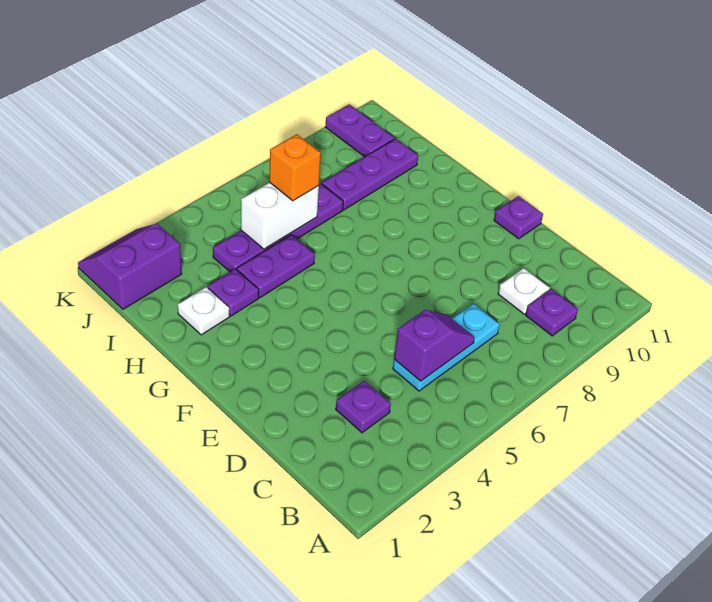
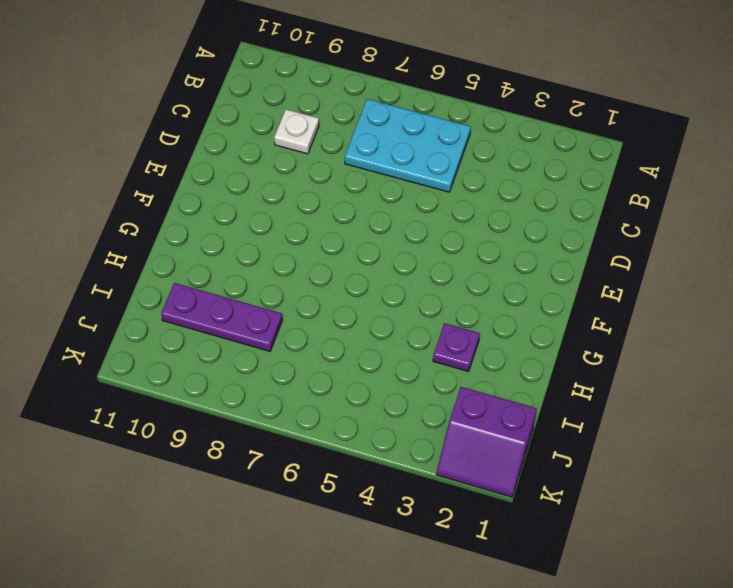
cyan plate B5:C7 level 1 -> cyan plate C5:C7 level 1
none -> purple plate B9 level 1
none -> purple plate C3 level 1
none -> purple plate E11 level 1

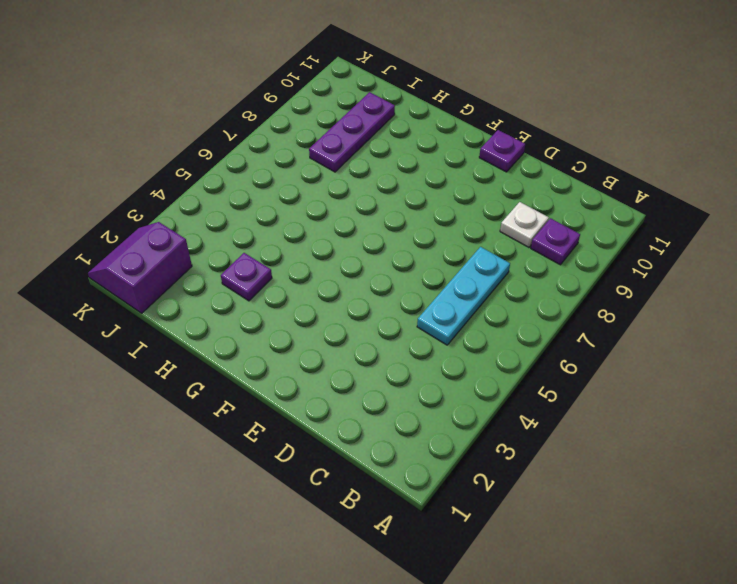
none -> purple plate C3 level 1
none -> white plate H2 level 1
none -> purple plate H4:H5 level 1

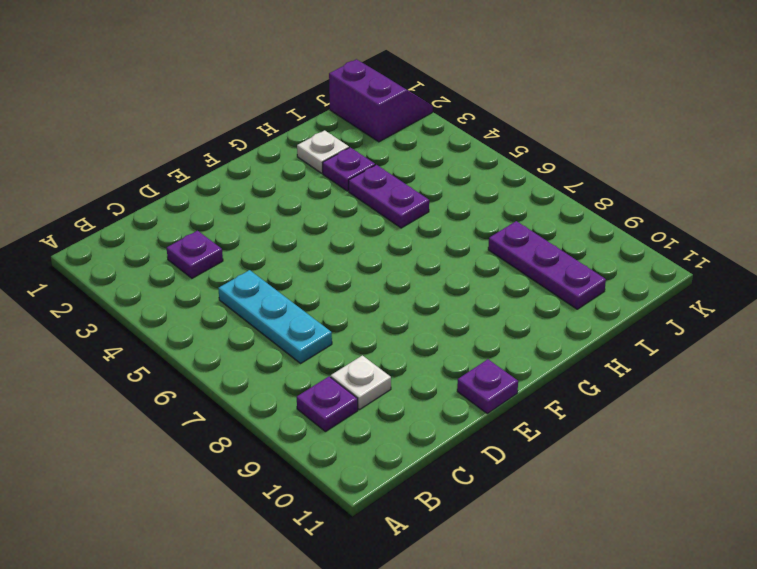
none -> purple plate I4:I7 level 1
none -> purple plate J10:K10 level 1
none -> purple slope C5:C6 level 2 top 5

